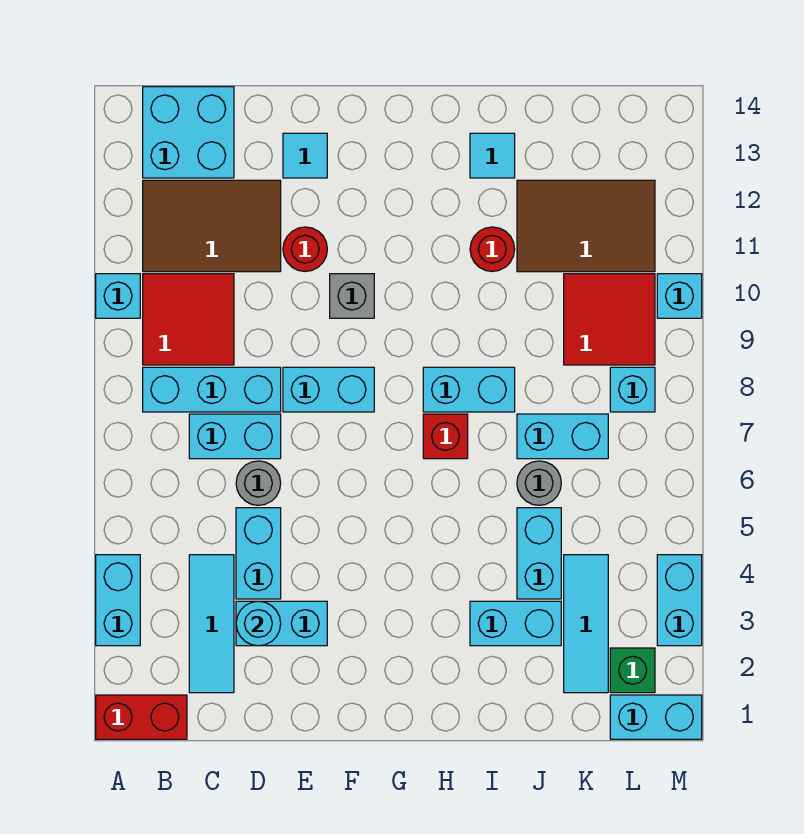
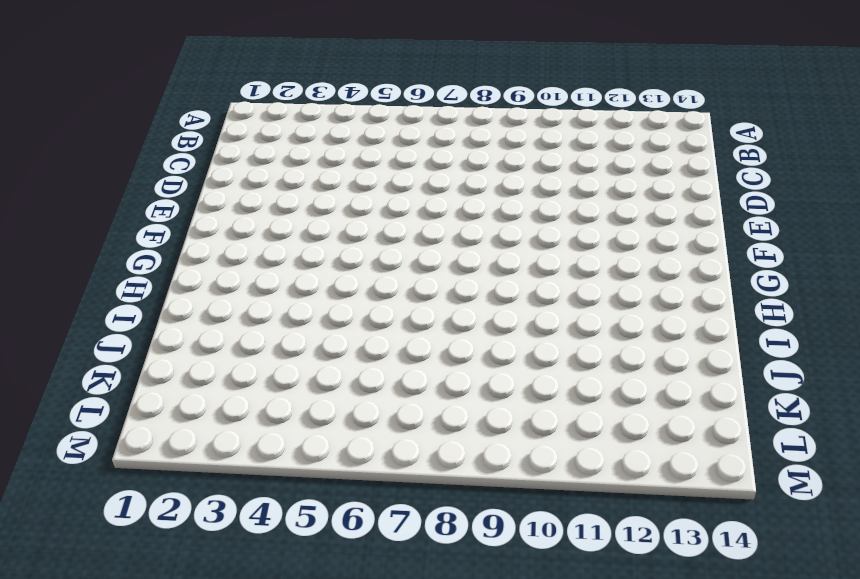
none -> red brick A1:B1 level 1
none -> cyan brick A3:A4 level 1
none -> cyan brick A10 level 1
none -> cyan brick B8:D8 level 1

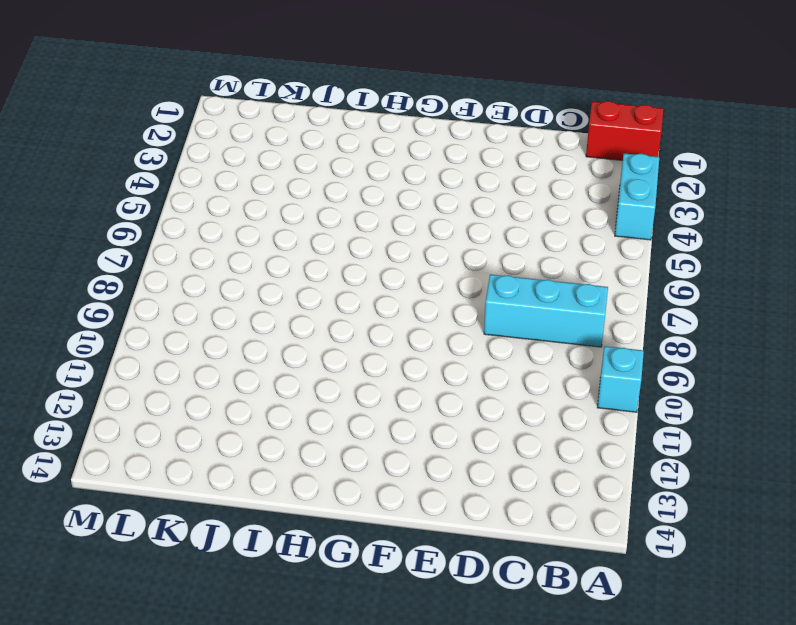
none -> red tile B9:C10 level 1
none -> brown tile B11:D12 level 1
none -> cyan brick B13:C14 level 1
none -> cyan tile C2:C4 level 1

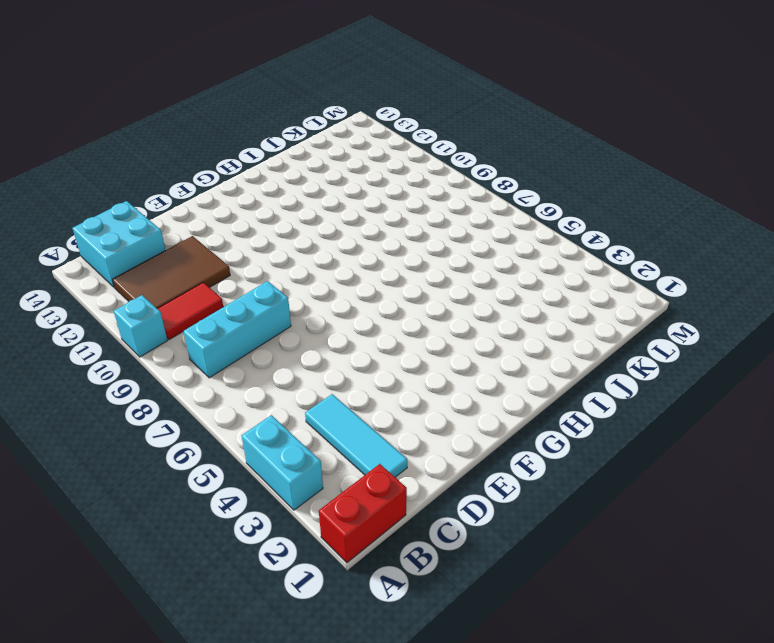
red tile B10:C10 level 1 -> red tile B9:C10 level 1
none -> cyan brick C7:D7 level 1
none -> cyan brick D3:E3 level 1
none -> cyan brick D4:D5 level 1
none -> grey round brick D6 level 1

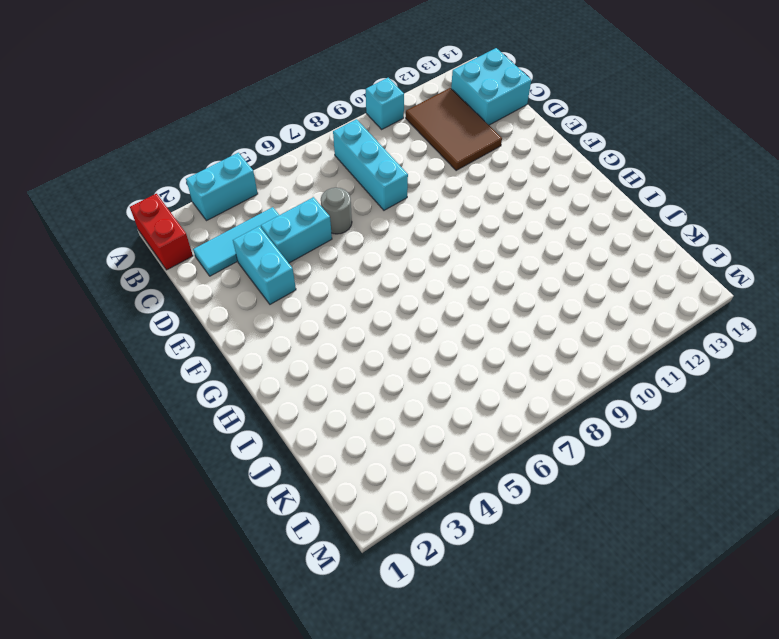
none -> red tile B9:C10 level 1
none -> cyan brick C7:D7 level 1
none -> cyan brick E8:F8 level 1
none -> red round brick E11 level 1

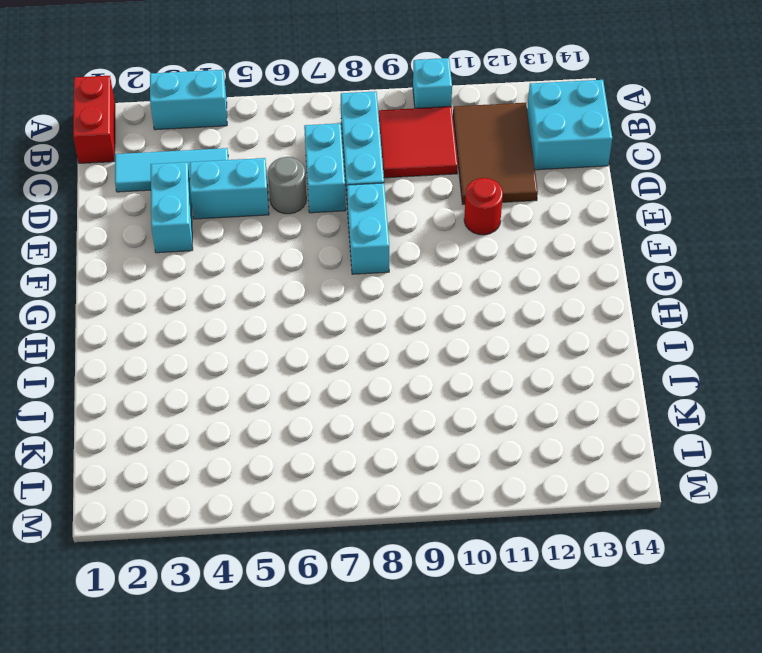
none -> cyan tile E13 level 1
none -> grey brick F10 level 1
none -> red brick H7 level 1
none -> cyan brick H8:I8 level 1

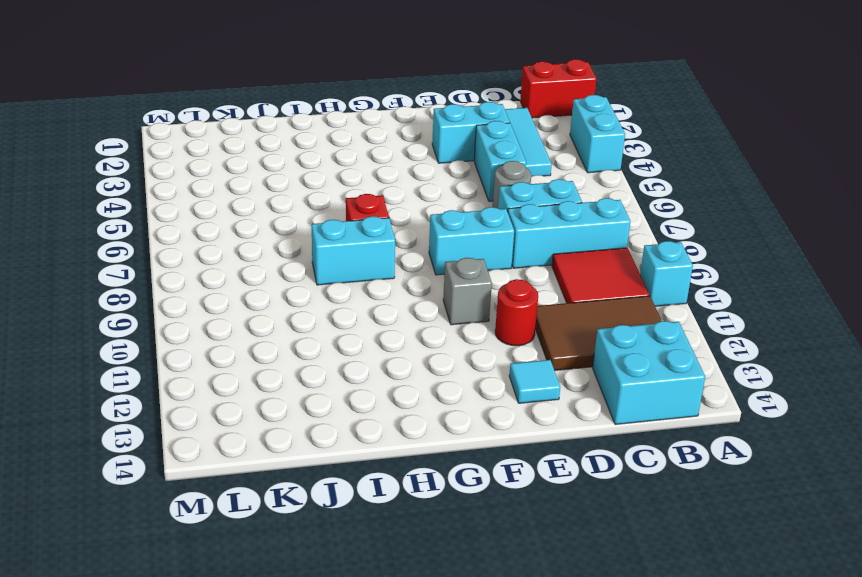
none -> cyan brick I3:J3 level 1
none -> red round brick I11 level 1
none -> cyan tile I13 level 1
none -> cyan brick J4:J5 level 1

